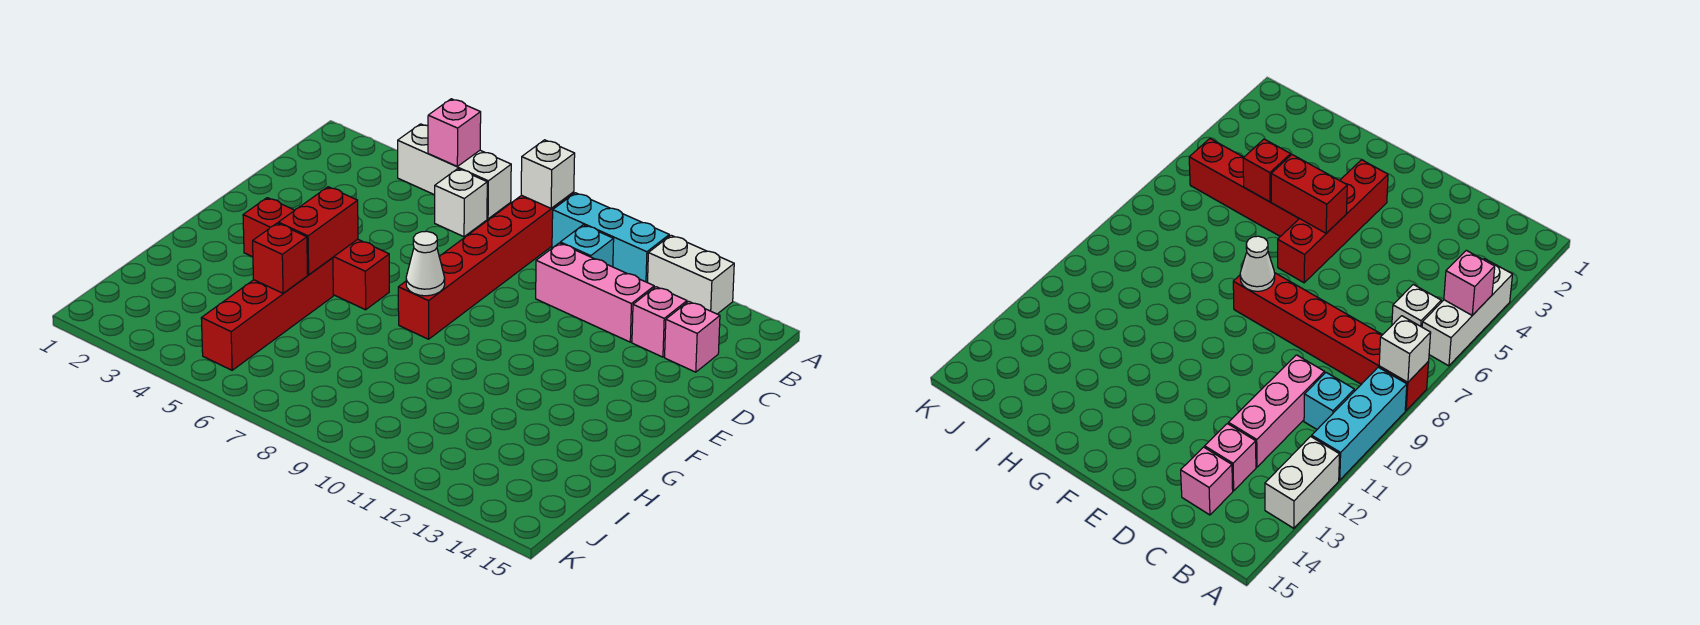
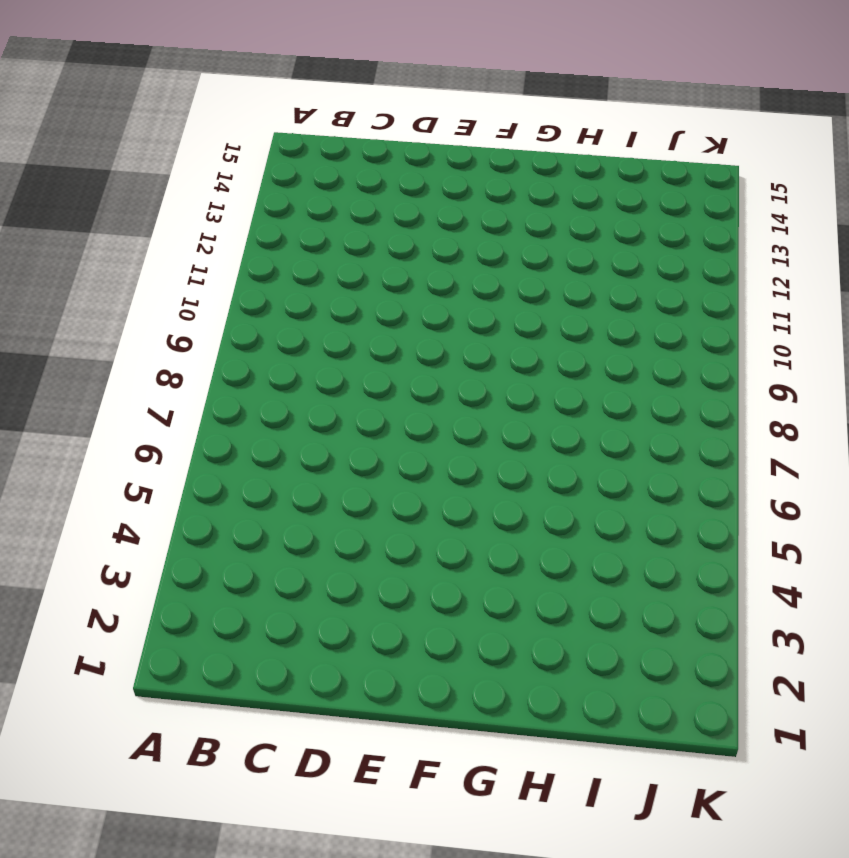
none -> white brick A4:A6 level 1
none -> red brick A8:F8 level 1
none -> cyan brick A9:A11 level 1

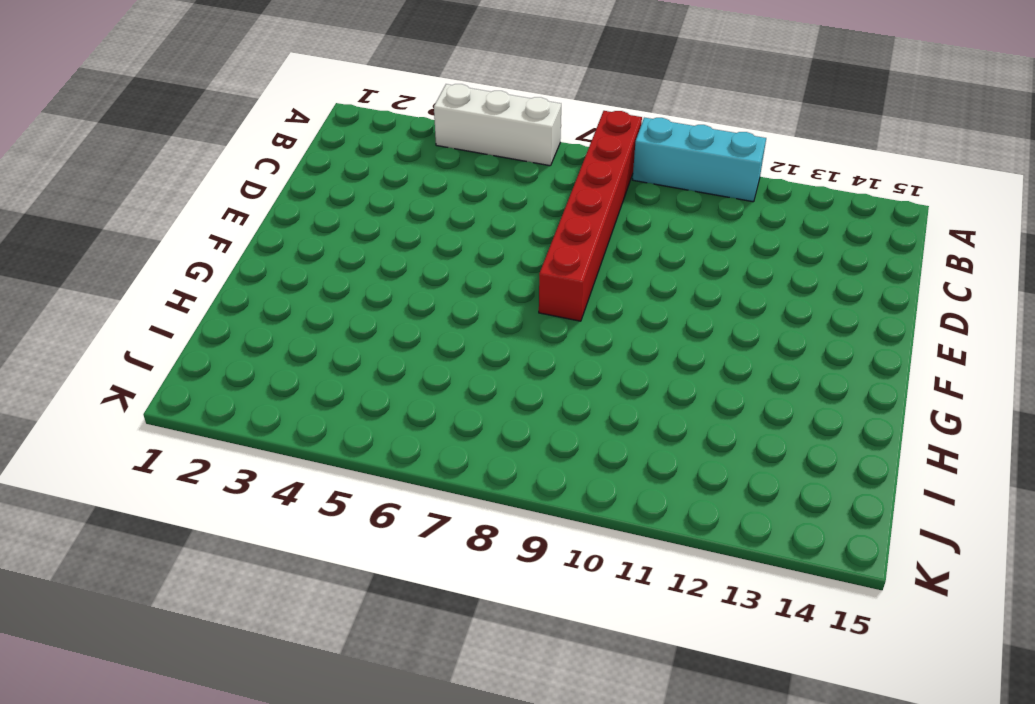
none -> white brick A12:A13 level 1
none -> white brick B6 level 1
none -> cyan brick B10 level 1

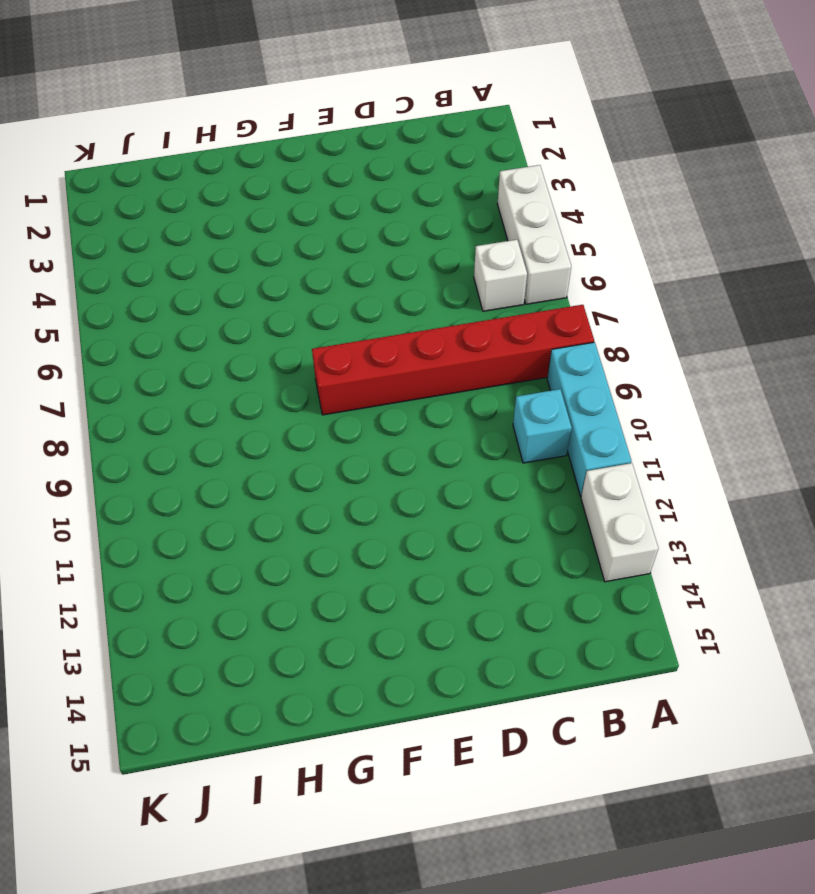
none -> pink brick C10:C12 level 1
none -> pink brick C13 level 1
none -> pink brick C14 level 1

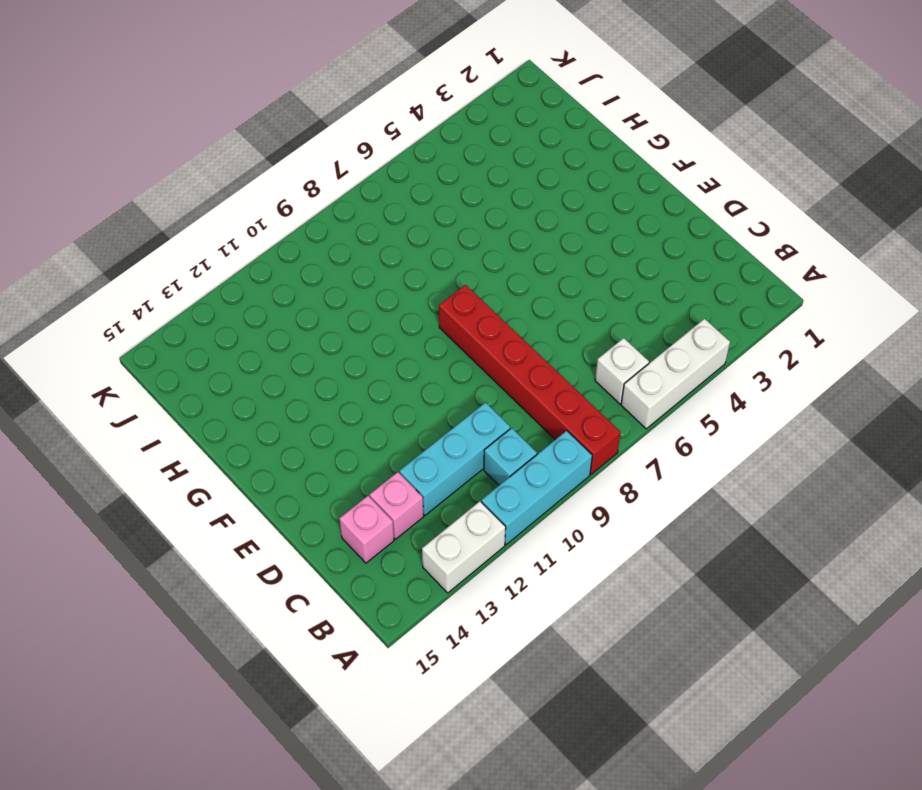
cyan brick C10:C12 level 1 -> pink brick C10:C12 level 1
none -> red brick F3:F6 level 1
none -> red brick G5:J5 level 1
none -> pink brick A5 level 2

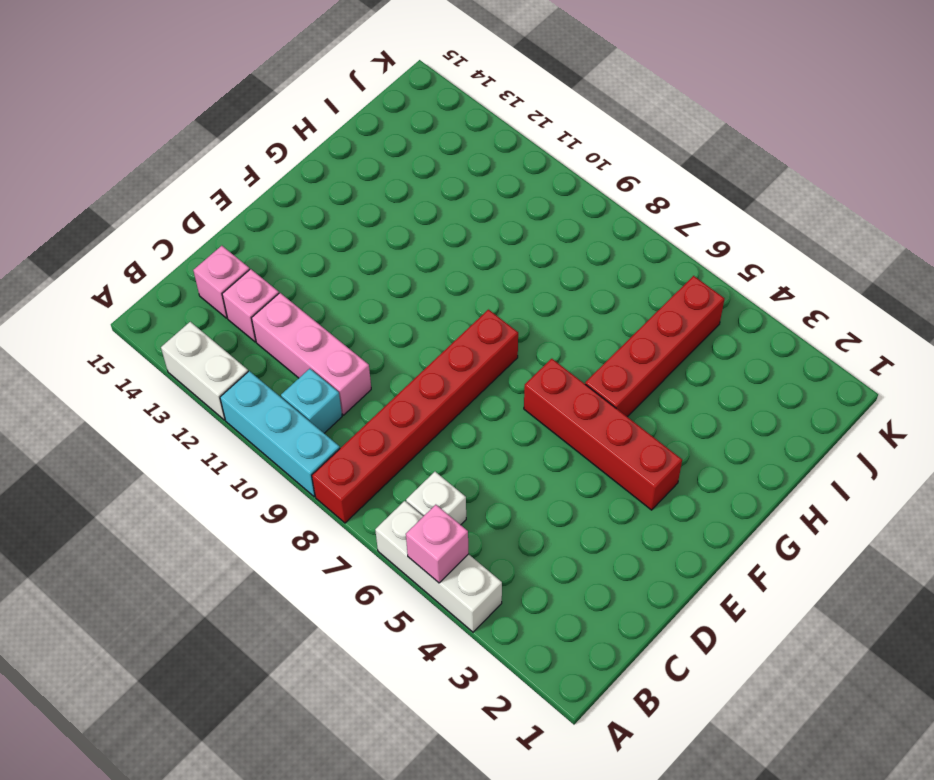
none -> white brick A8 level 2
none -> red brick F5:G5 level 2
none -> white cone F8 level 2

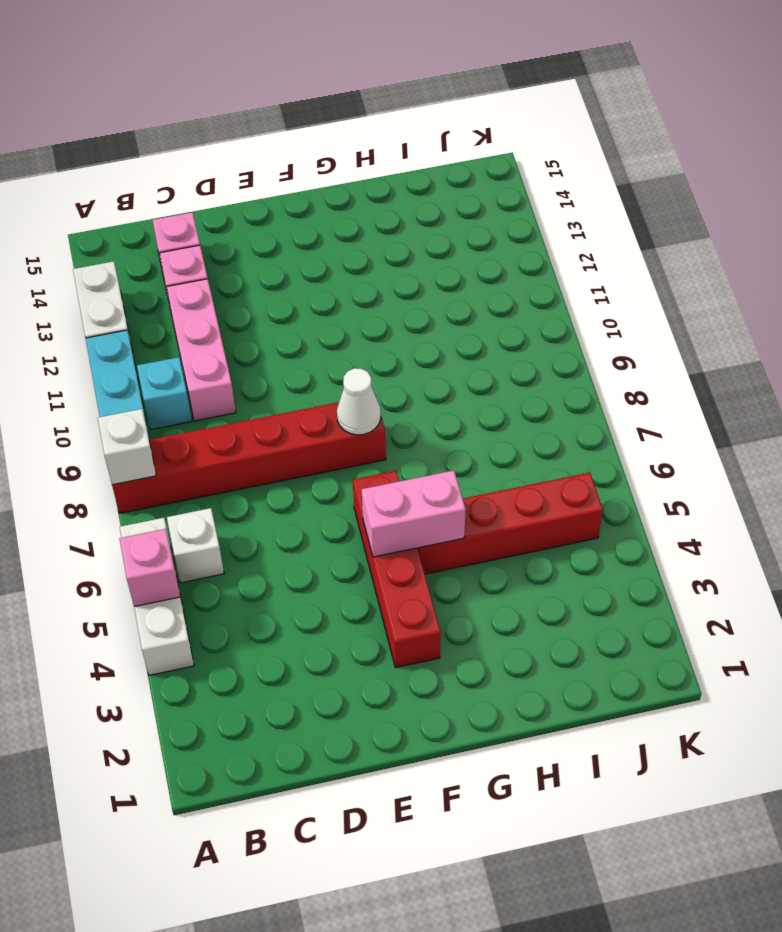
pink brick F5:G5 level 2 -> red brick F5:G5 level 2
none -> red brick H5 level 2

